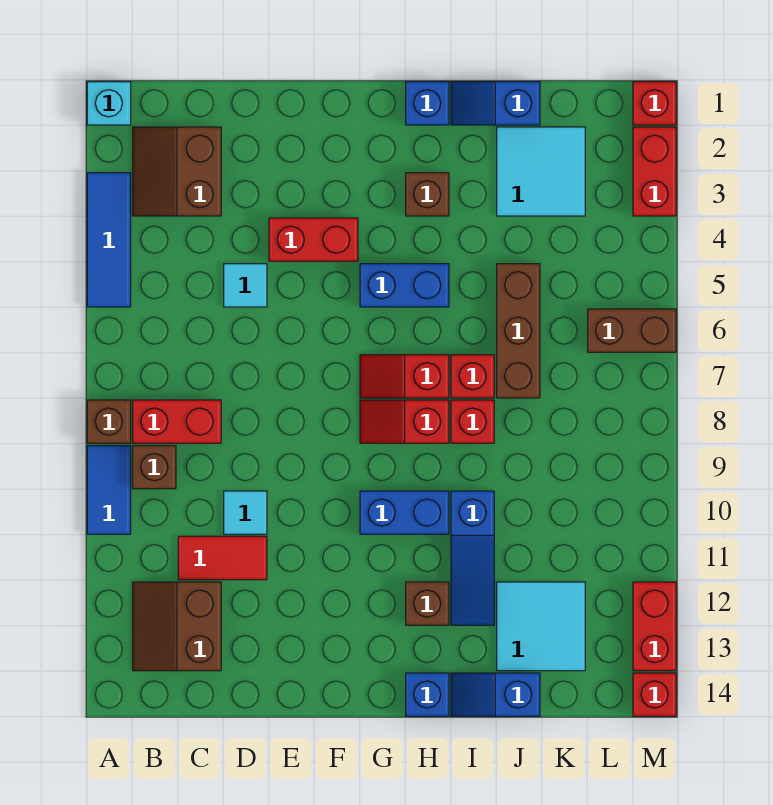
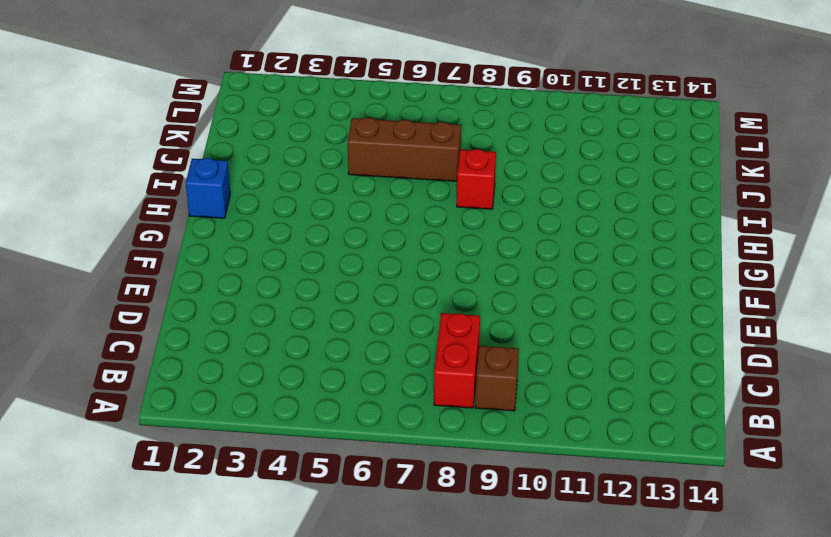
none -> cyan brick A1 level 1
none -> blue tile A3:A5 level 1
none -> brown brick A8 level 1
none -> blue tile A9:A10 level 1

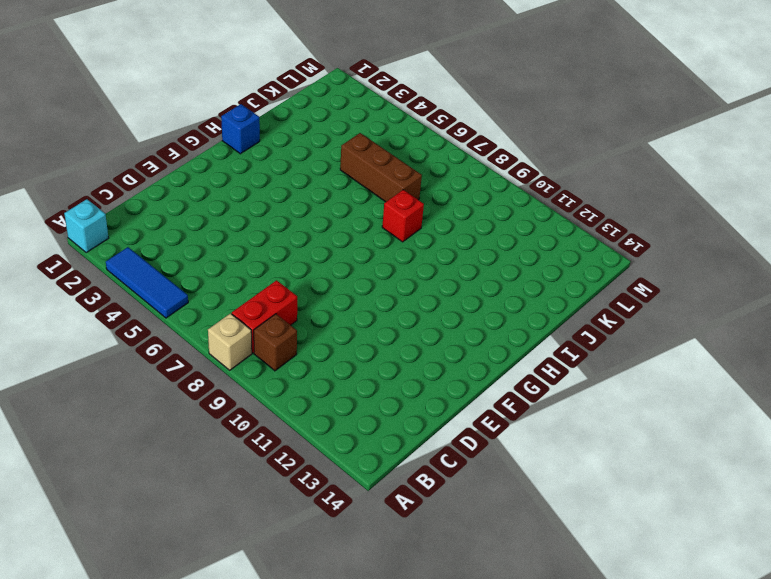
tan brick A8 level 1 -> brown brick A8 level 1
none -> blue tile A9:A10 level 1
none -> brown slope B2:C3 level 1 top C
none -> brown slope B12:C13 level 1 top C
none -> red tile C11:D11 level 1

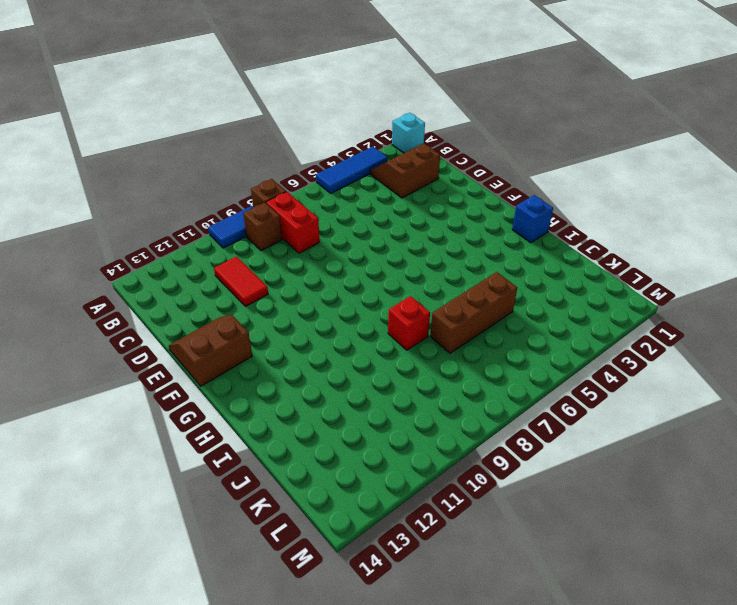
brown slope E13:F14 level 1 top F -> brown slope B12:C13 level 1 top C
none -> cyan tile D5 level 1
none -> cyan tile D10 level 1
none -> red brick E4:F4 level 1
none -> blue brick G5:H5 level 1

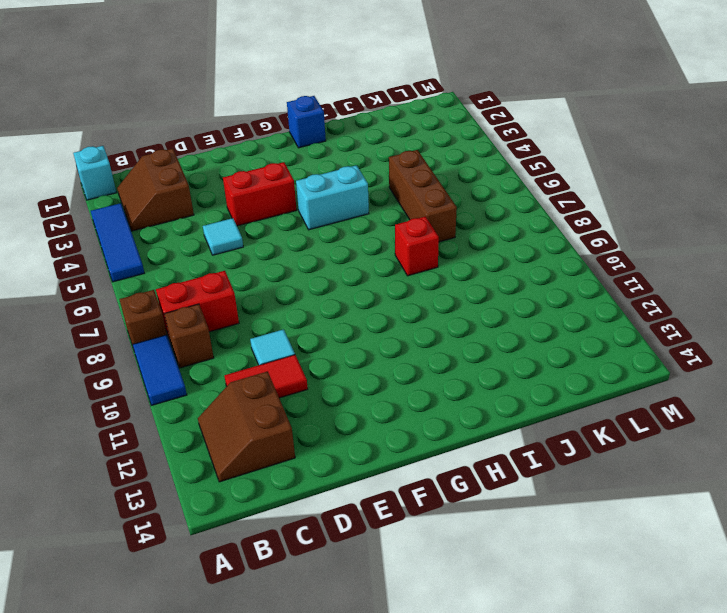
cyan brick G5:H5 level 1 -> blue brick G5:H5 level 1
none -> red slope G7:H7 level 1 top H
none -> red slope G8:H8 level 1 top H
none -> blue brick G10:H10 level 1
none -> brown brick H3 level 1

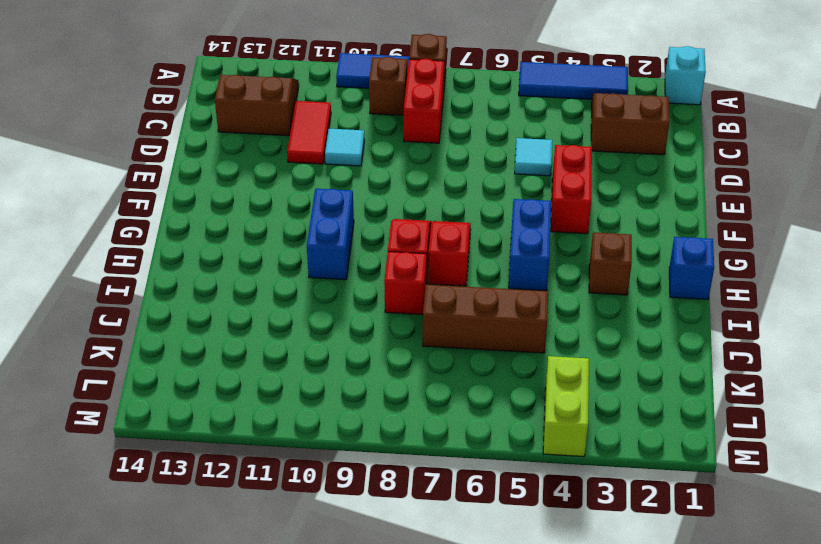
lime brick L4:M4 level 1 -> none
none -> brown brick H12 level 1
none -> blue brick H14 level 1
none -> blue slope I1:J1 level 1 top J
none -> red brick I7 level 1

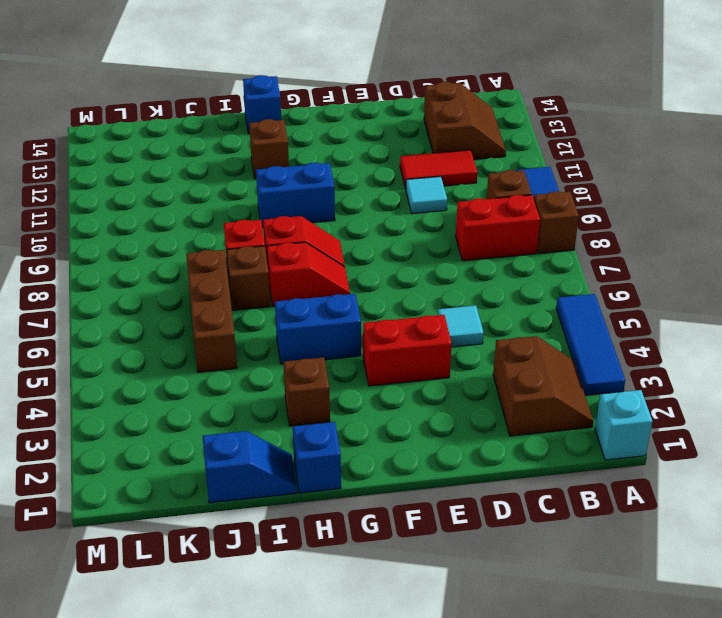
brown brick I7 level 1 -> red brick I7 level 1
none -> blue slope I10:I12 level 1 top 10
none -> blue slope I14:J14 level 1 top J
none -> cyan tile J2:K3 level 1
none -> cyan tile J12:K13 level 1

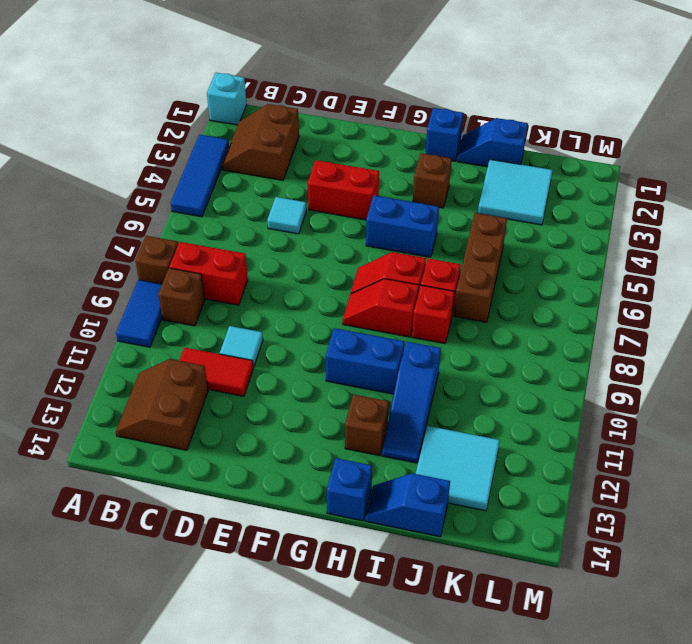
none -> brown brick L6:M6 level 1
none -> red brick M1 level 1
none -> red brick M2:M3 level 1
none -> red brick M12:M13 level 1

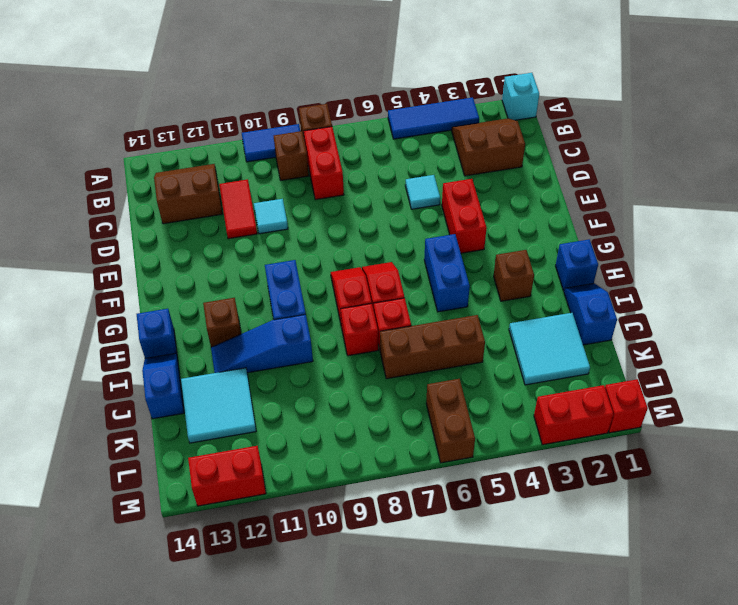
none -> red brick M14 level 1

